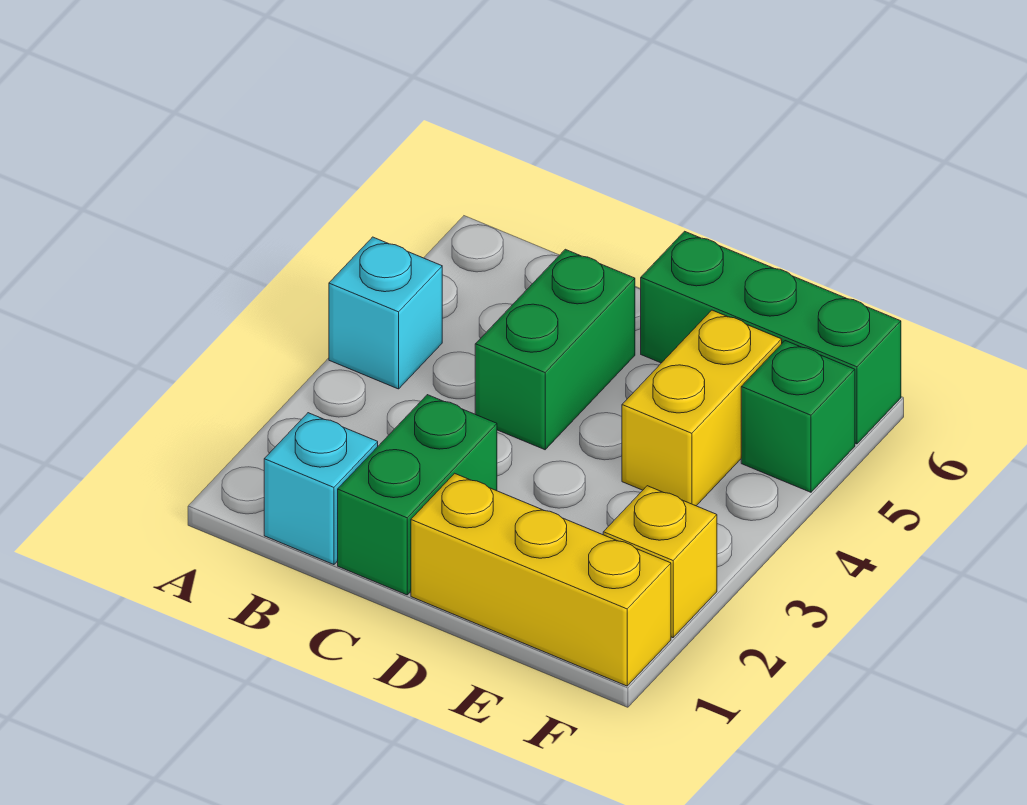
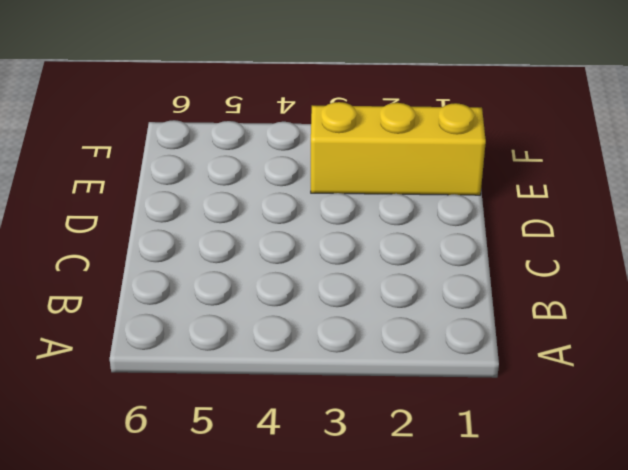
yellow brick E1:E3 level 1 -> yellow brick D1:F1 level 1
none -> cyan brick A4 level 1
none -> cyan brick B1 level 1

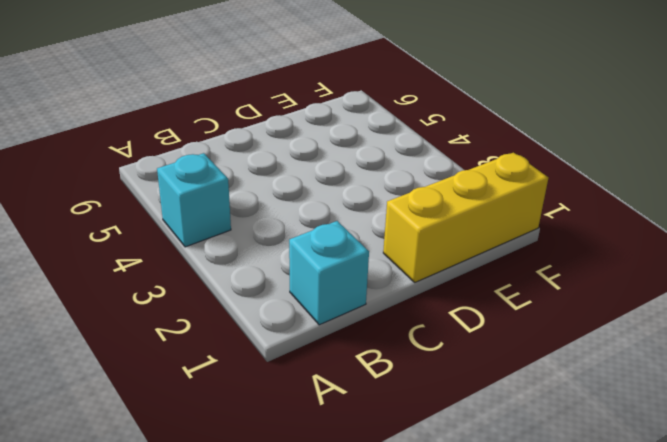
none -> green brick C1:C2 level 1
none -> green brick C4:C5 level 1

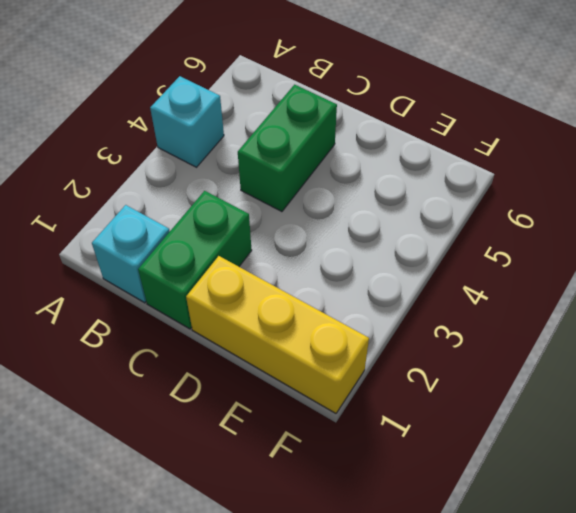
none -> green brick D6:F6 level 1
none -> yellow brick E4:E5 level 1

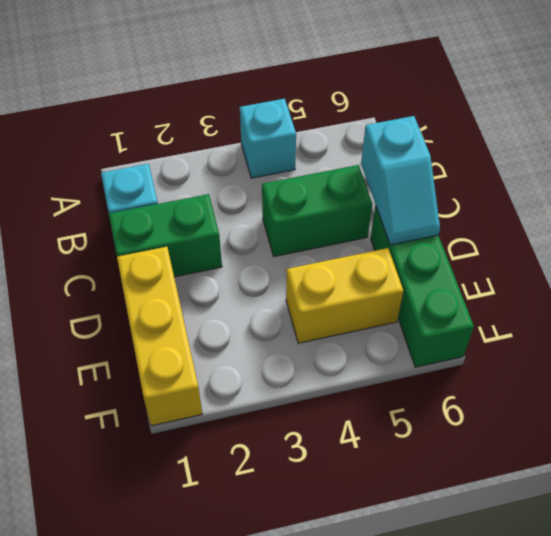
cyan slope C6:D6 level 2 top C -> none
none -> yellow brick F2 level 1
none -> green brick F5 level 1

